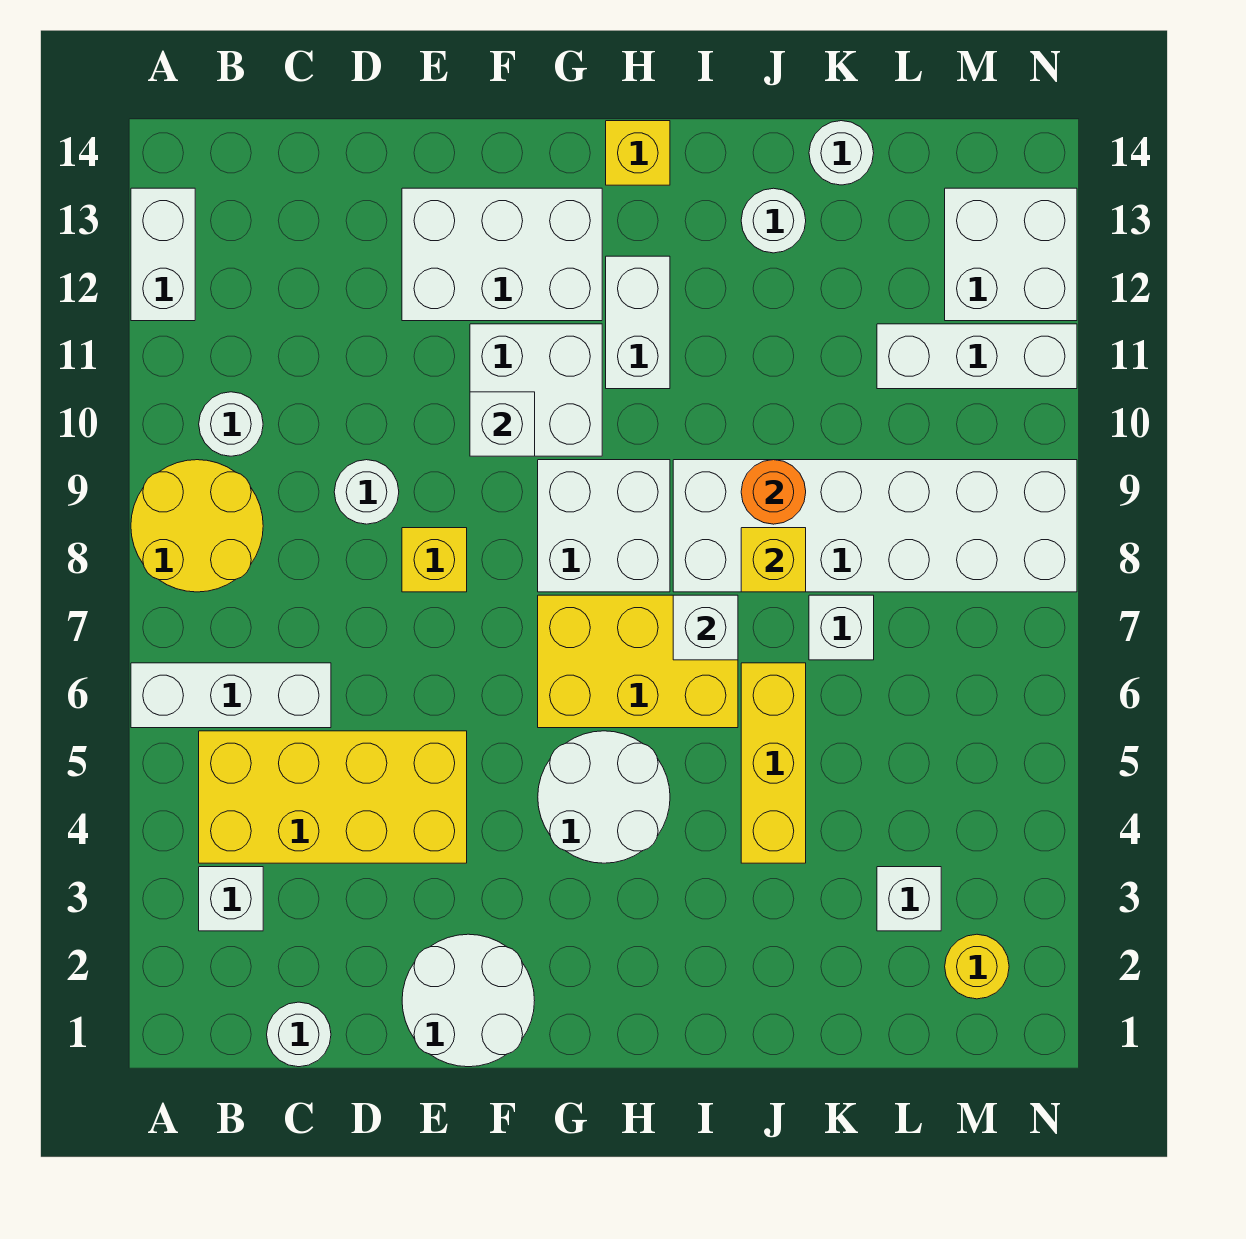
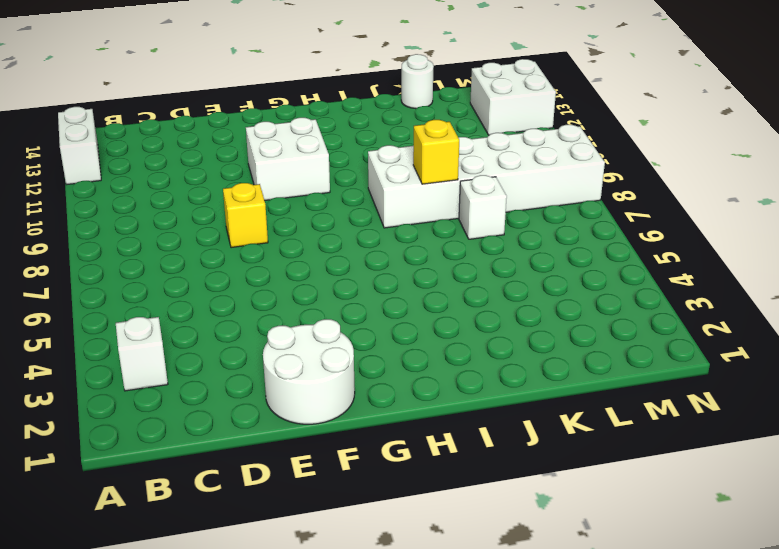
none -> white brick A6:C6 level 1
none -> yellow round brick A8:B9 level 1
none -> yellow brick B4:E5 level 1
none -> white round brick B10 level 1

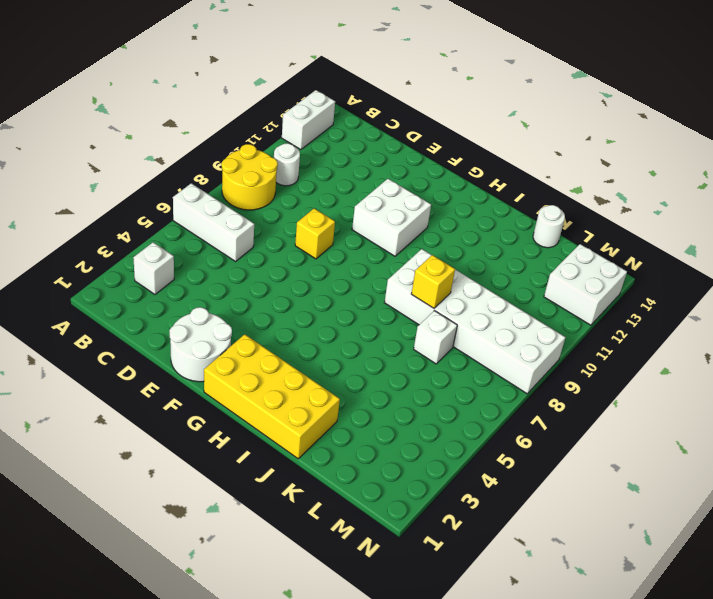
yellow brick G1:J2 level 1 -> yellow brick B4:E5 level 1
none -> white round brick C1 level 1
none -> white round brick D9 level 1
none -> white brick E12:G13 level 1
none -> white round brick G4:H5 level 1

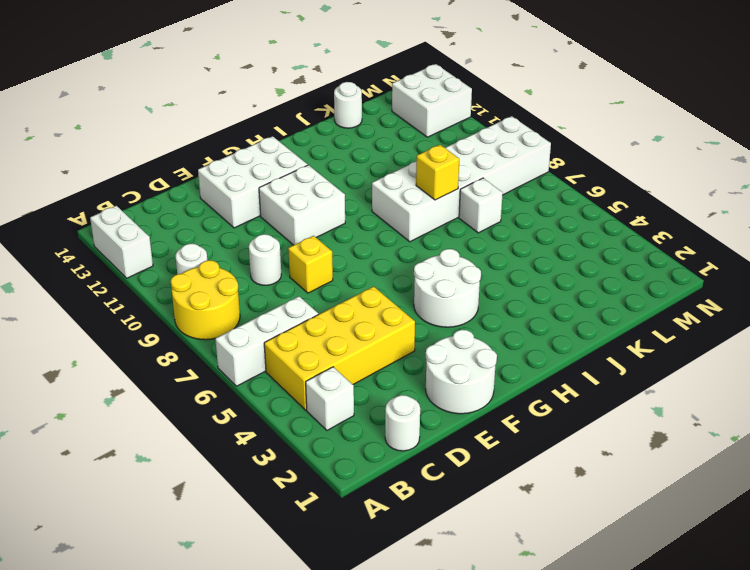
none -> yellow brick G6:I7 level 1
none -> white brick G8:H9 level 1
none -> white brick H11:H12 level 1
none -> yellow brick H14 level 1

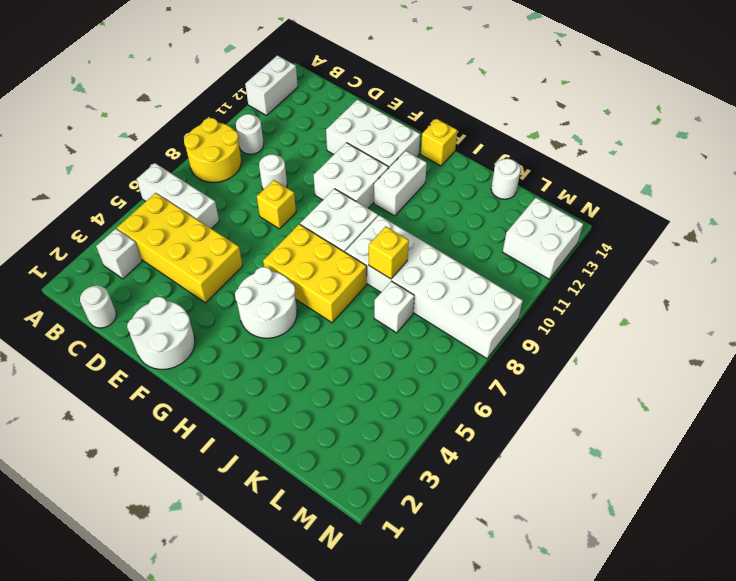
none -> yellow brick J4:J6 level 1
none -> white round brick J13 level 1
none -> white brick L3 level 1
none -> white brick L11:N11 level 1

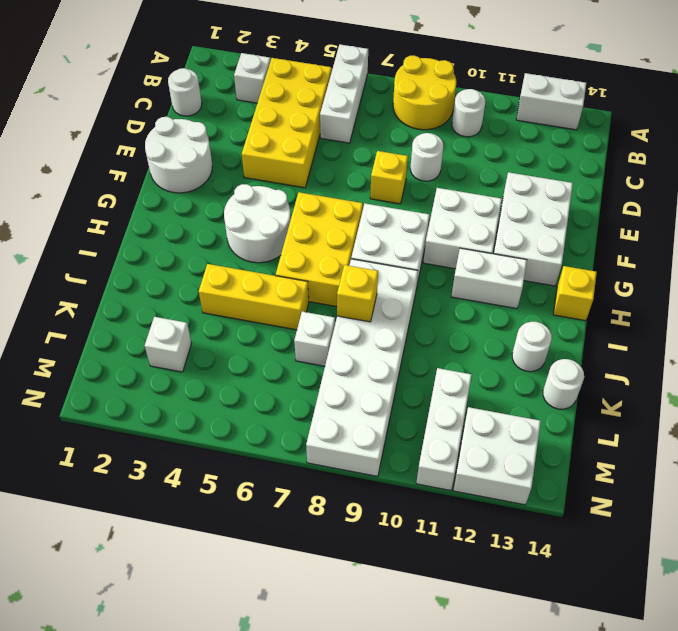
none -> yellow round brick M2 level 1
none -> white brick F10 level 2
none -> white brick I7 level 2
none -> orange round brick J9 level 2

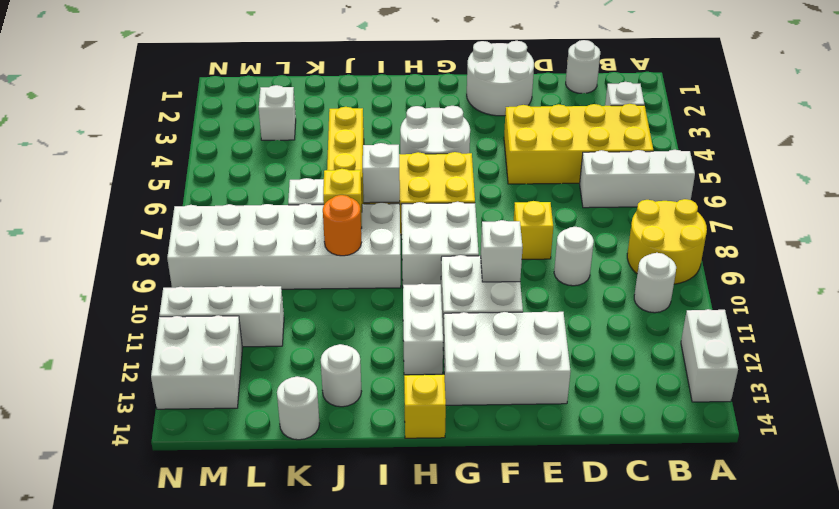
none -> yellow round brick M2 level 1

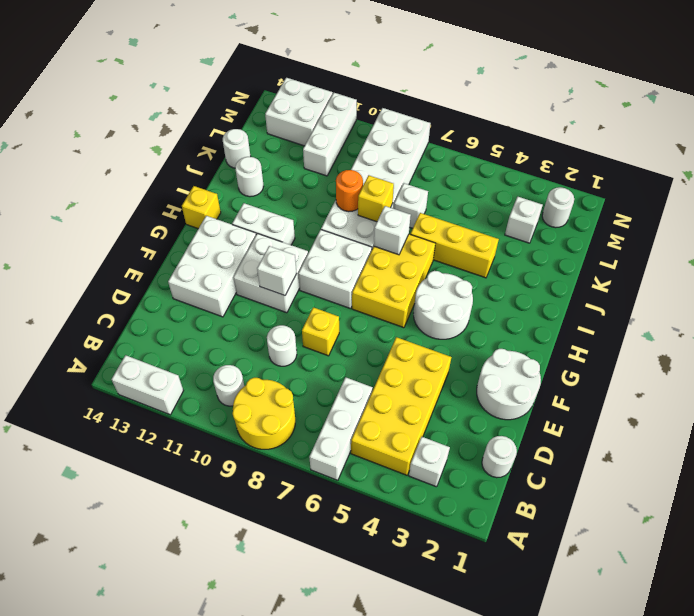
white round brick M2 level 1 -> yellow round brick M2 level 1

